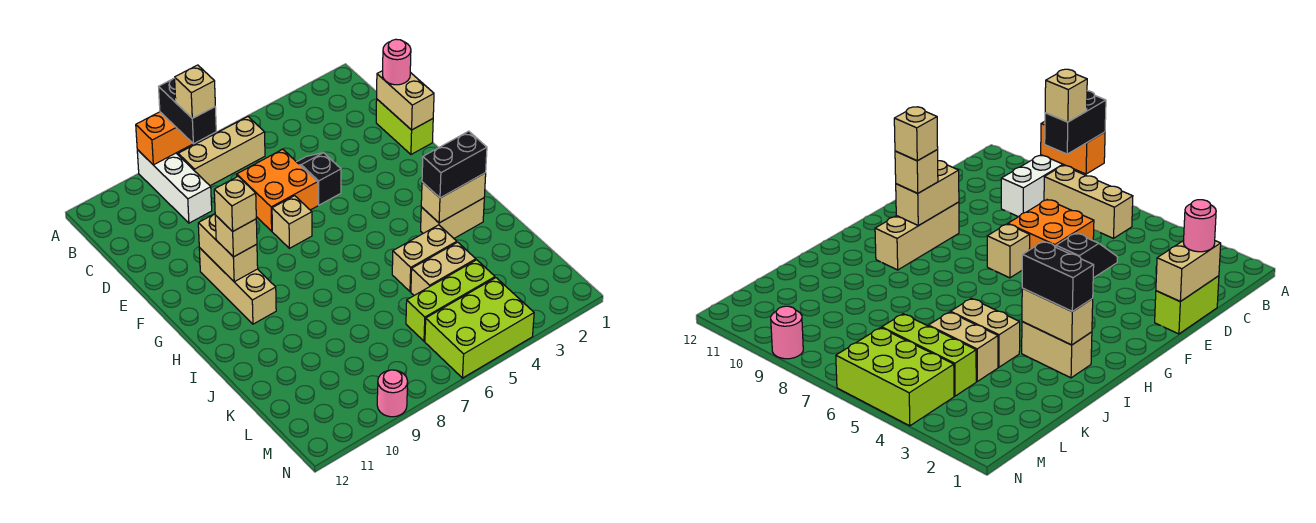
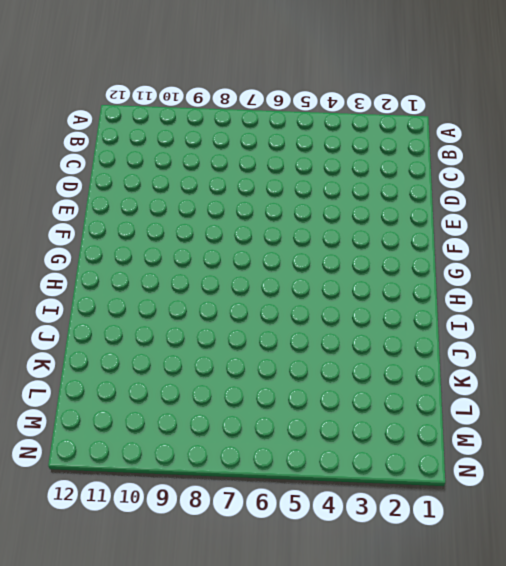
none -> white brick A9:C9 level 1
none -> tan brick B6:B8 level 1
none -> lime brick D1:E1 level 1

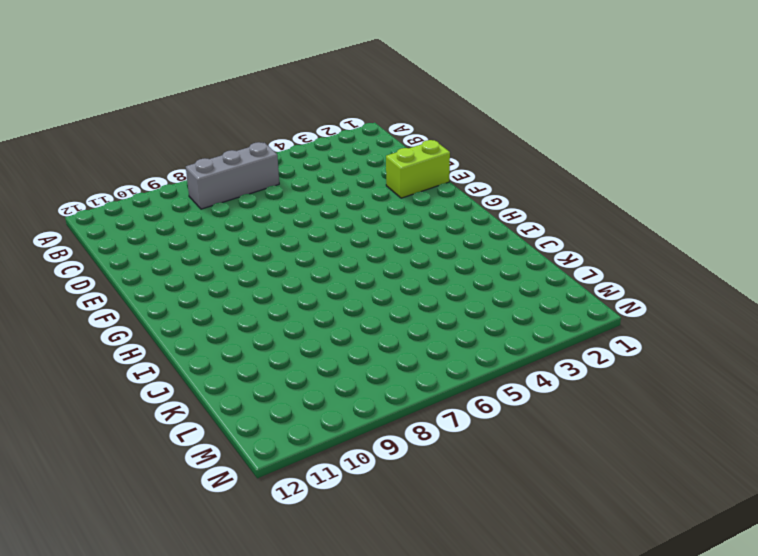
grey brick B6:B8 level 1 -> tan brick B6:B8 level 1
lime brick E1:E2 level 1 -> lime brick D1:E1 level 1
none -> white brick A9:C9 level 1
none -> black slope D5:E5 level 1 top E
none -> orange brick D6:E7 level 1

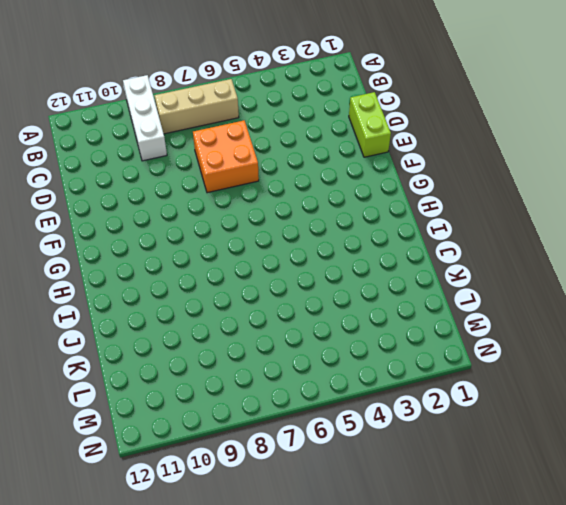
none -> black slope D5:E5 level 1 top E
none -> tan brick F7 level 1
none -> tan brick F10:H10 level 1

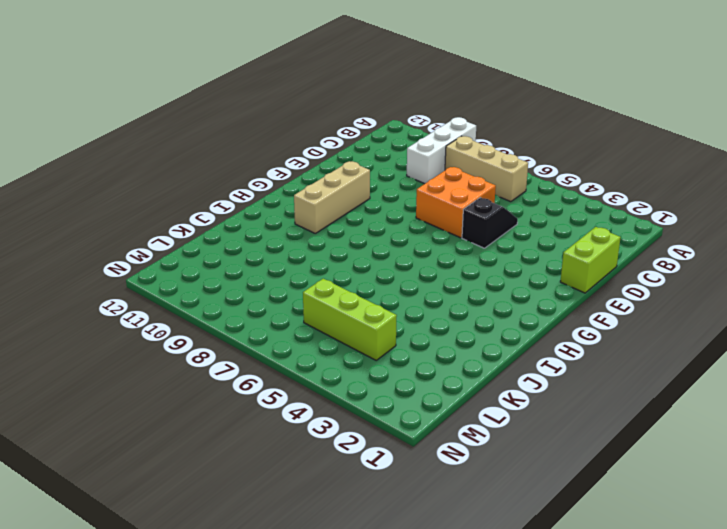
none -> tan brick F7 level 1
none -> tan brick I2:I3 level 1
none -> tan brick J4:J5 level 1

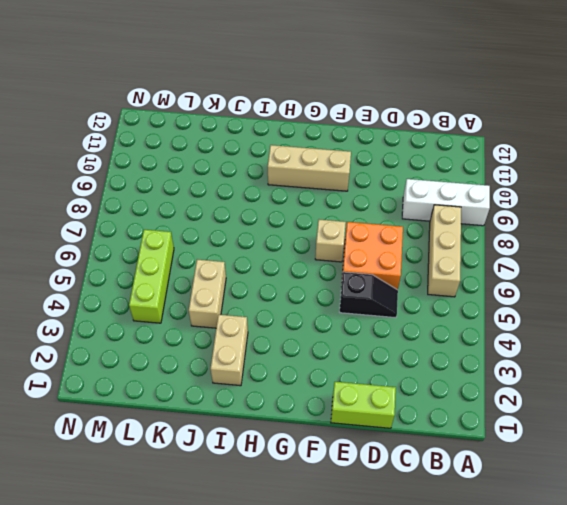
none -> tan brick K4:K5 level 1
none -> lime brick M4:N6 level 1
none -> pink round brick N9 level 1

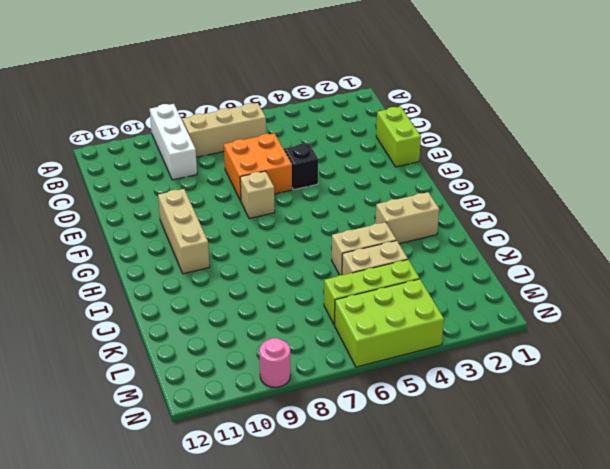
none -> orange brick A8:A9 level 2
none -> tan brick D1:E1 level 2
none -> tan brick F10:G10 level 2

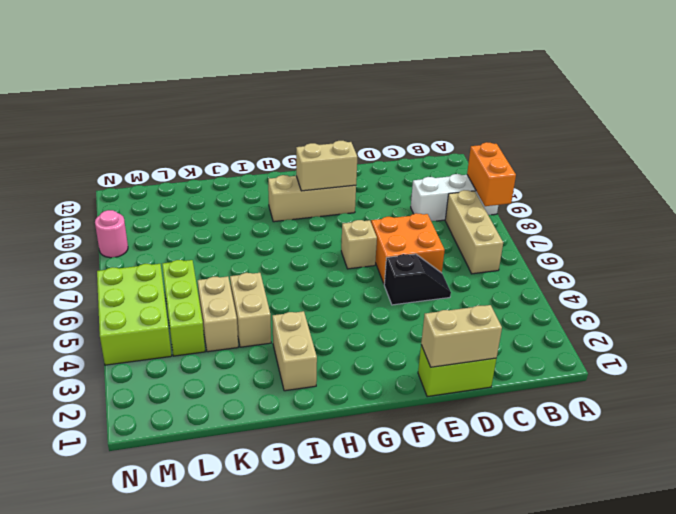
none -> tan brick I2:I3 level 2
none -> black brick A8:B8 level 3
none -> pink round brick D1 level 3

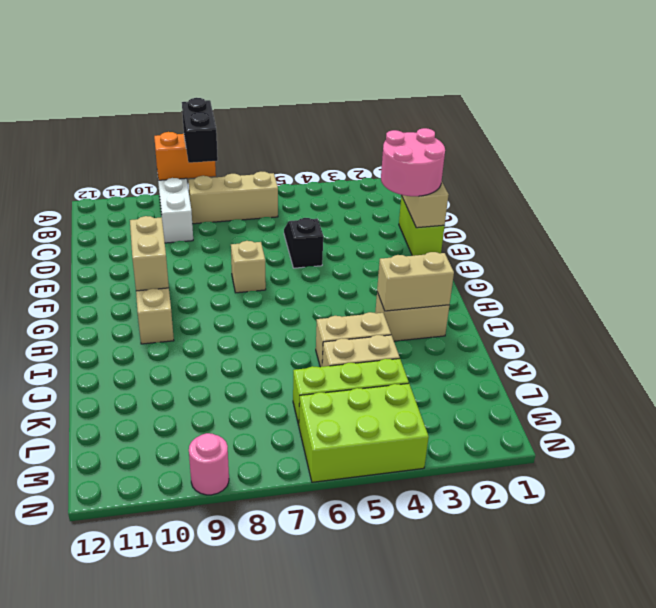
pink round brick D1:E2 level 3 -> pink round brick D1 level 3
none -> orange brick D6:E7 level 1
none -> tan brick G10 level 3
none -> black brick I2:I3 level 3

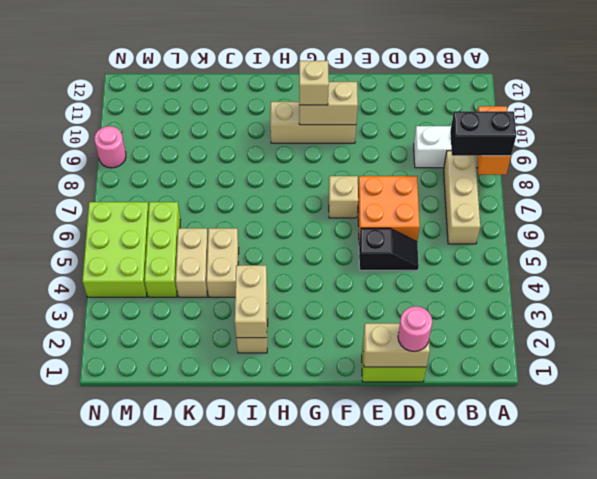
none -> black brick I2:I3 level 3
none -> tan brick B8 level 4
none -> tan brick G10 level 4

